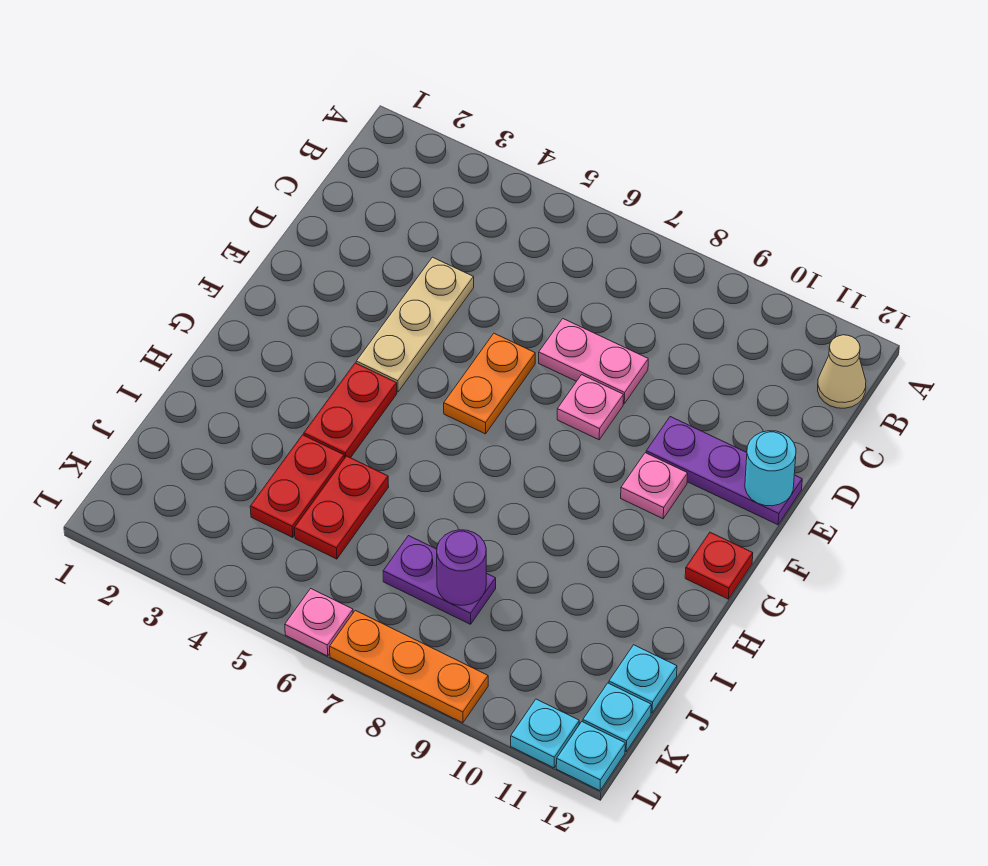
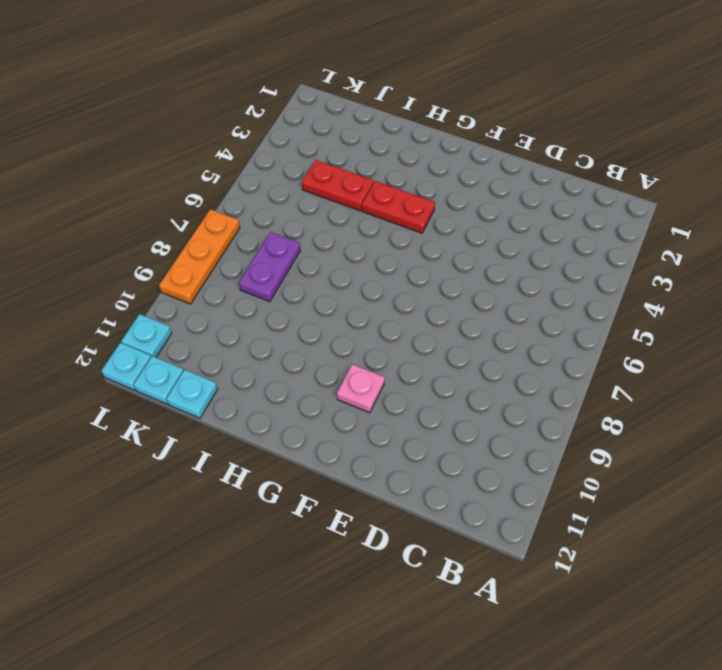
none -> tan cone B12 level 1
none -> tan plate D4:F4 level 1
none -> pink plate D7:D8 level 1

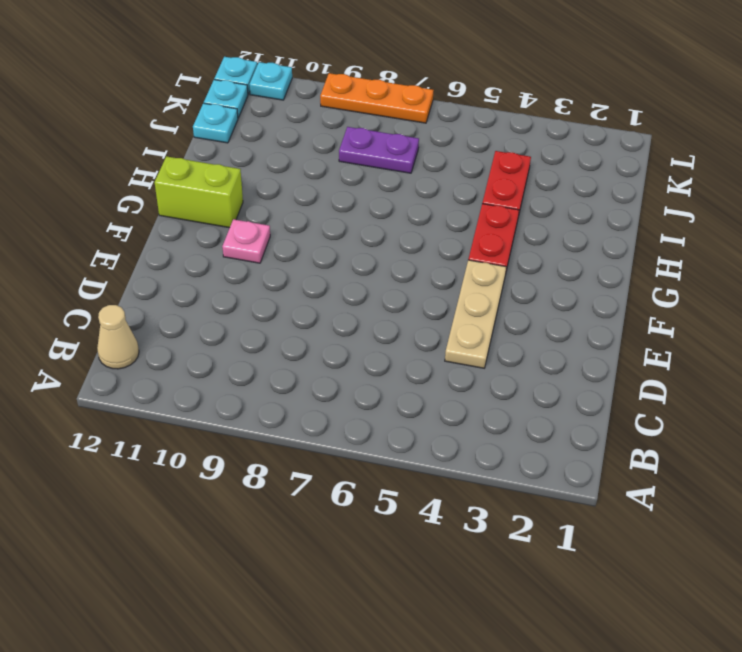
lime brick G11:G12 level 1 -> red plate G12 level 1
none -> pink plate D7:D8 level 1
none -> orange plate E6:F6 level 1
none -> pink plate E8 level 1

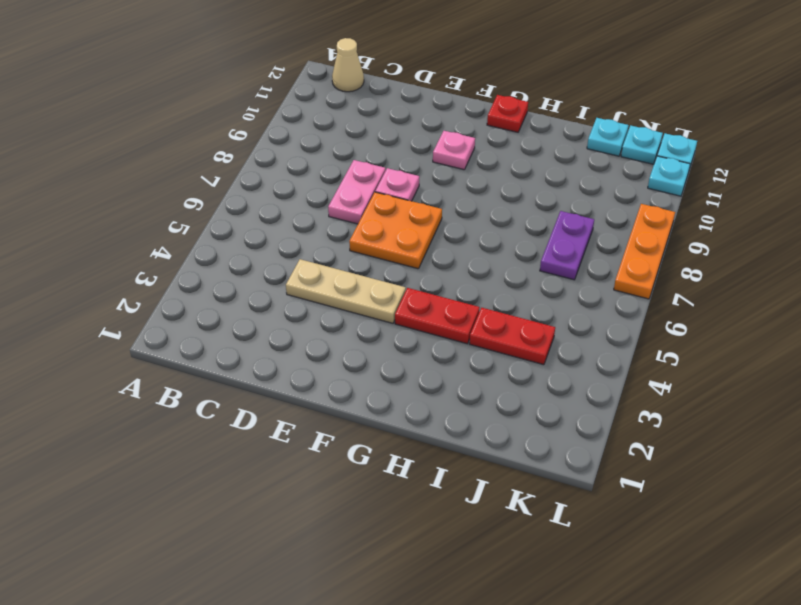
orange plate E6:F7 level 1 -> orange plate E6:F6 level 1
none -> purple plate E10:E12 level 1
none -> red plate I5:J5 level 1
none -> pink plate L6 level 1

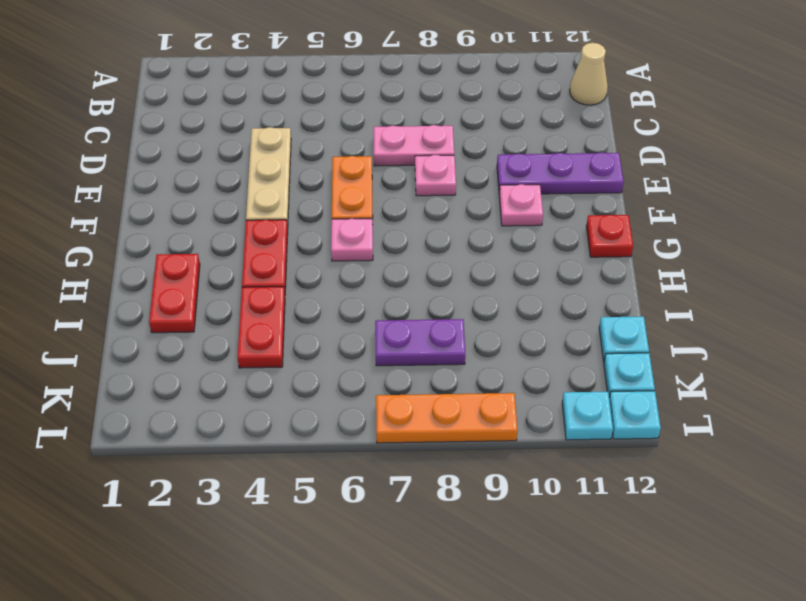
pink plate G6 level 1 -> pink plate L6 level 1
red plate H2:I2 level 1 -> red plate I5:J5 level 1
none -> cyan round brick E12 level 2
none -> purple round brick J8 level 2

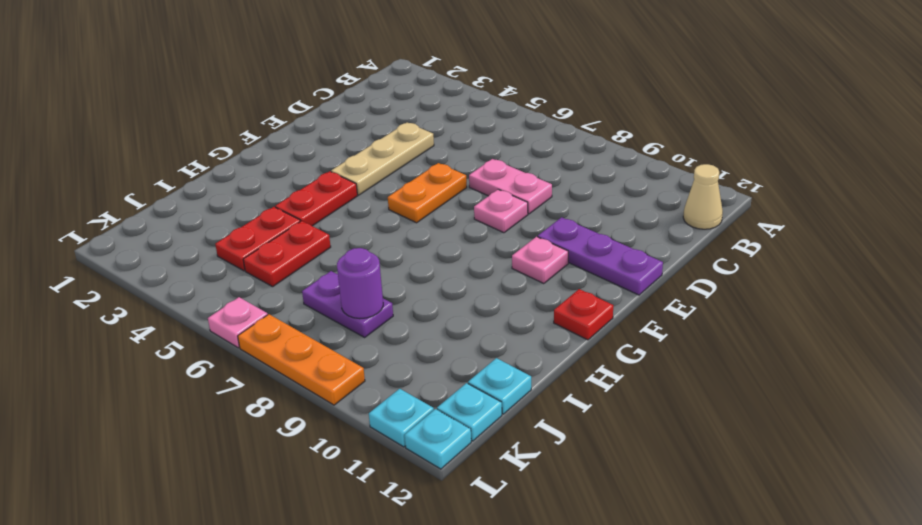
none -> cyan round brick E12 level 2

